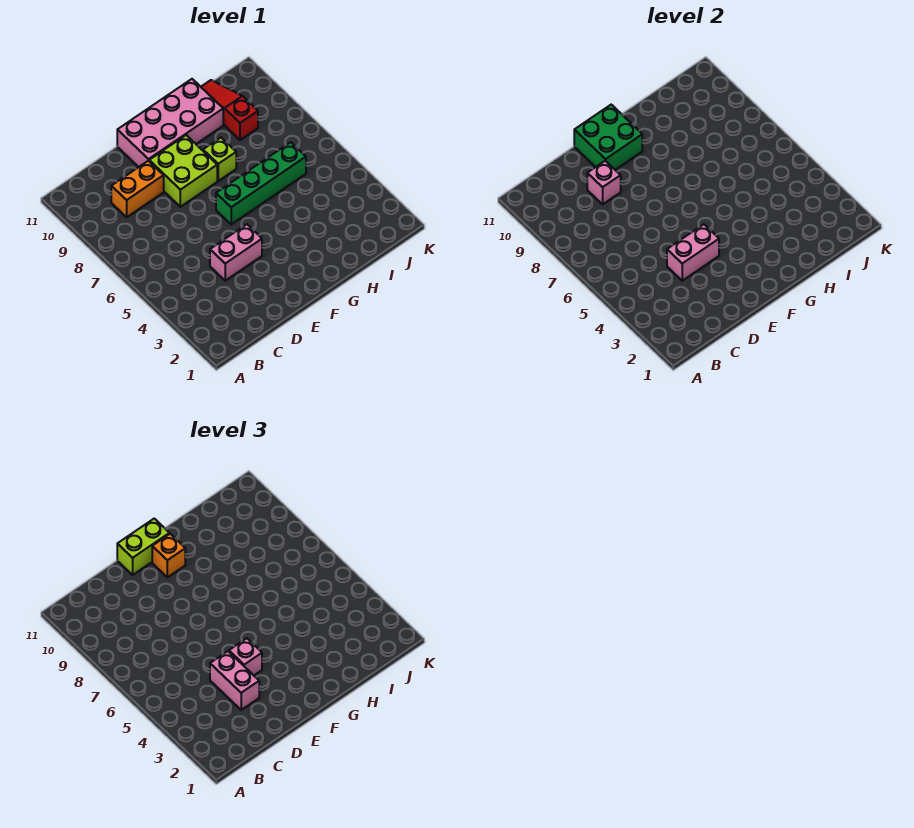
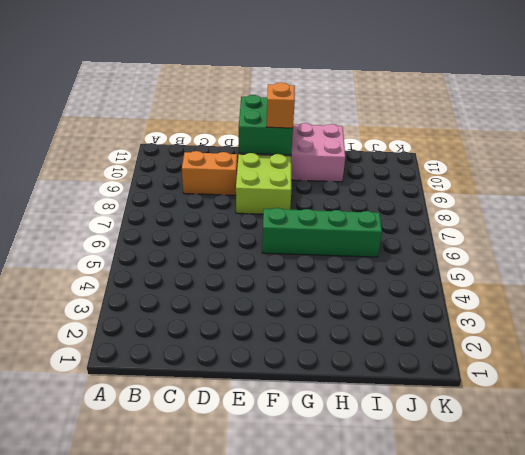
none -> pink brick D4:E4 level 1
none -> lime brick G8 level 1
none -> red slope I9:I11 level 1 top 9

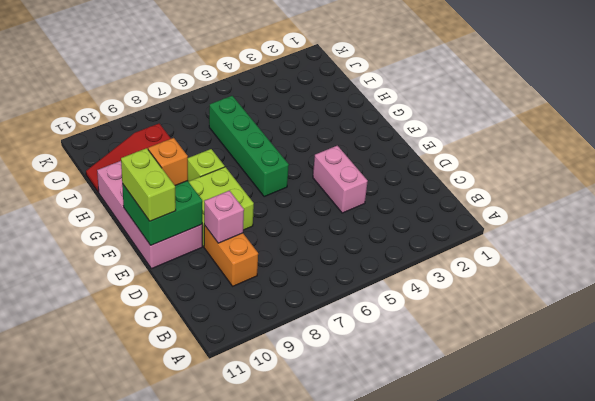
none -> pink brick D4:E4 level 2
none -> pink brick D3:D4 level 3
none -> pink brick E4 level 3

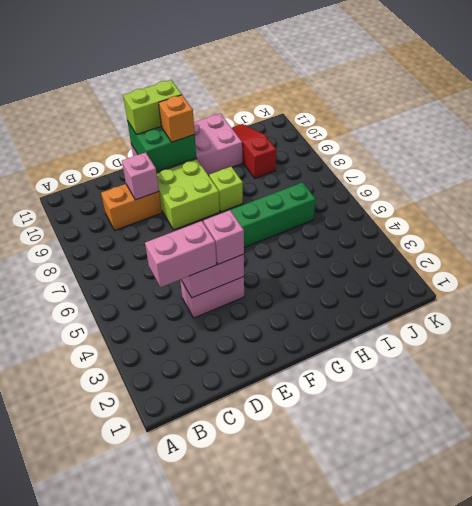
pink brick C4:D4 level 3 -> pink brick D3:D4 level 3

